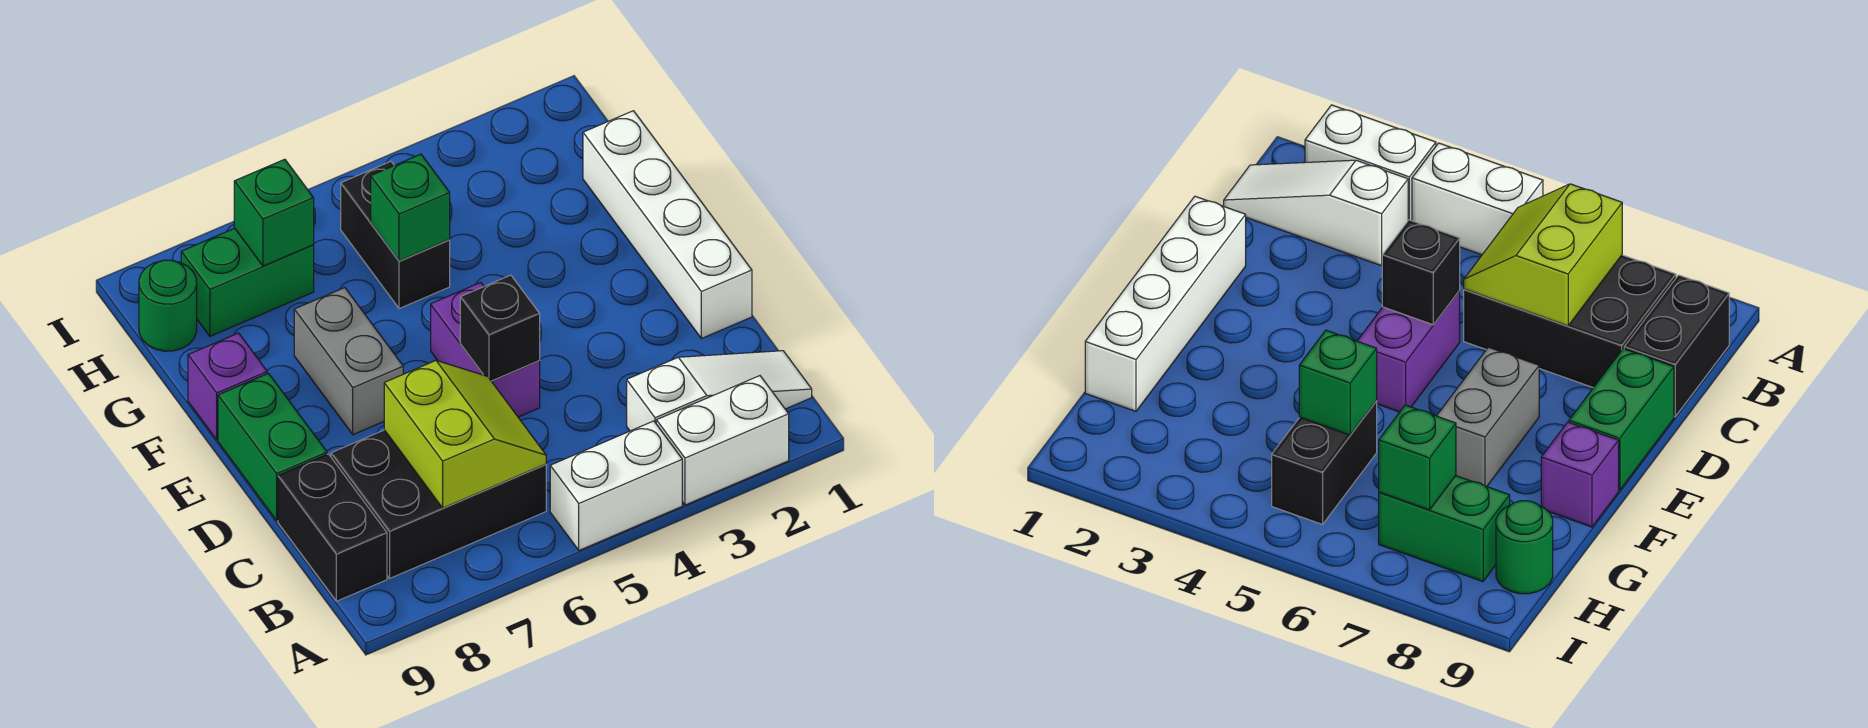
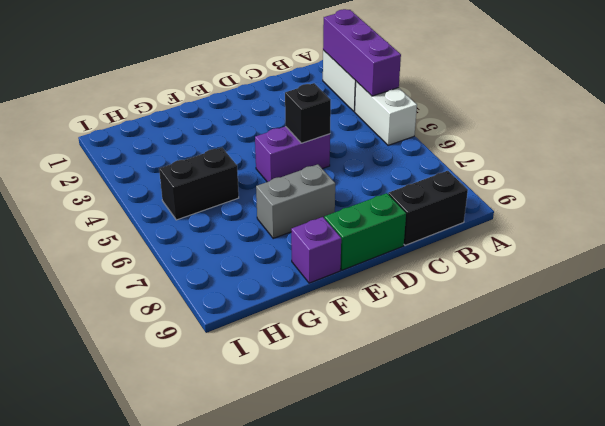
purple brick A2:A4 level 2 -> none
none -> white slope B1:B3 level 1 top 3
none -> black brick B6:C8 level 1
none -> white brick D1:G1 level 1

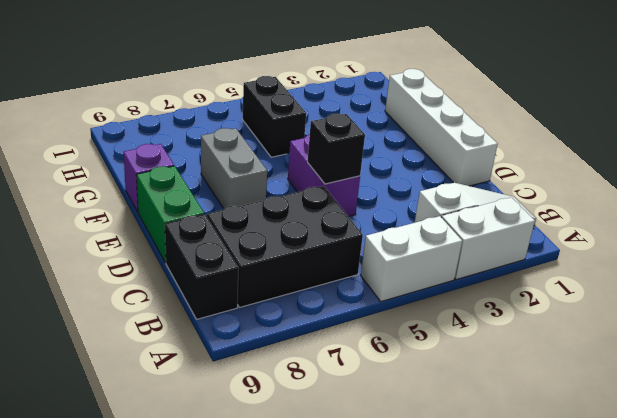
none -> green brick H7:H8 level 1
none -> green round brick H9 level 1
none -> lime slope B6:C7 level 2 top 7

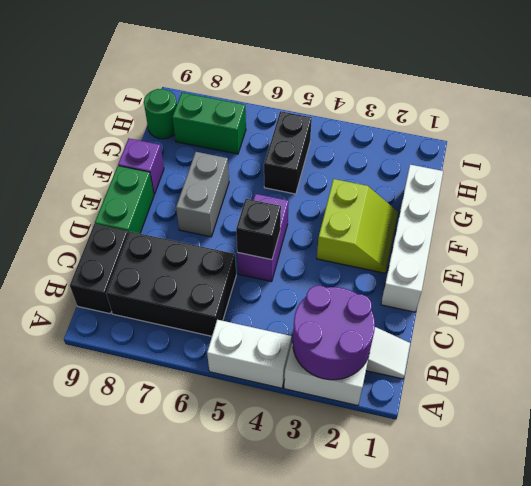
purple round brick A2:B3 level 2 -> none
lime slope E2:F3 level 1 top 3 -> lime slope B6:C7 level 2 top 7
none -> green brick G5 level 2
none -> green brick H7 level 2

